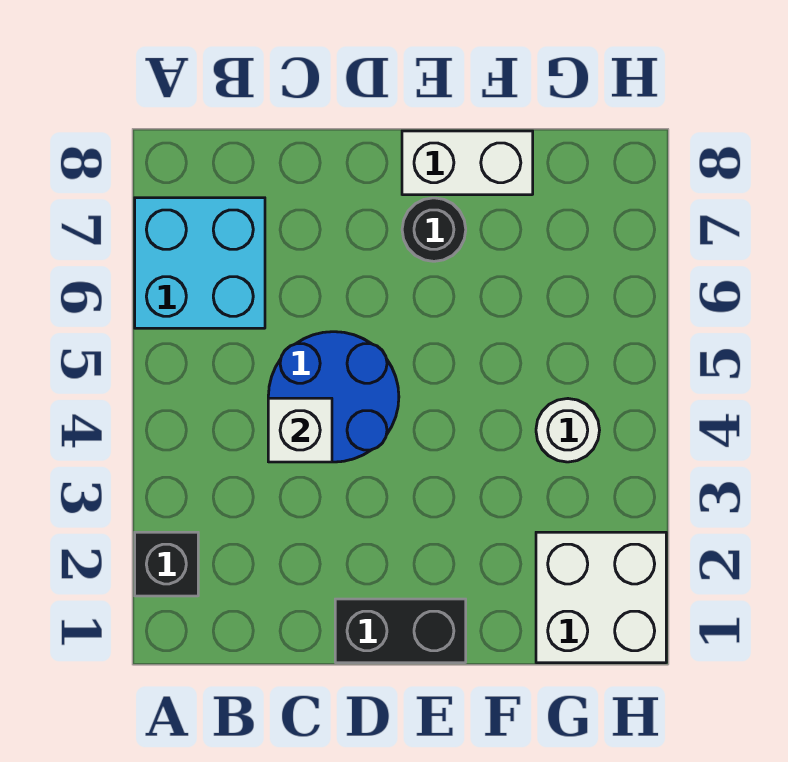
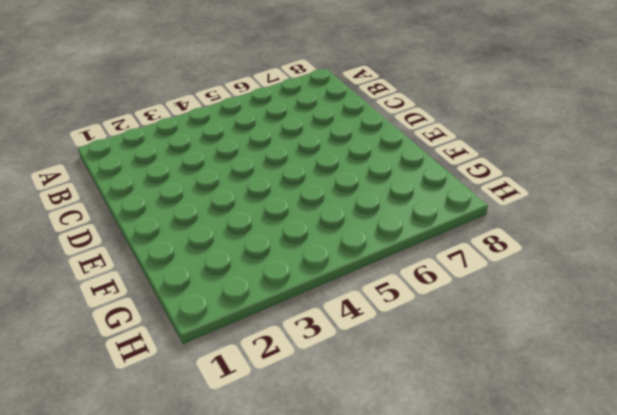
none -> black brick A2 level 1
none -> cyan brick A6:B7 level 1

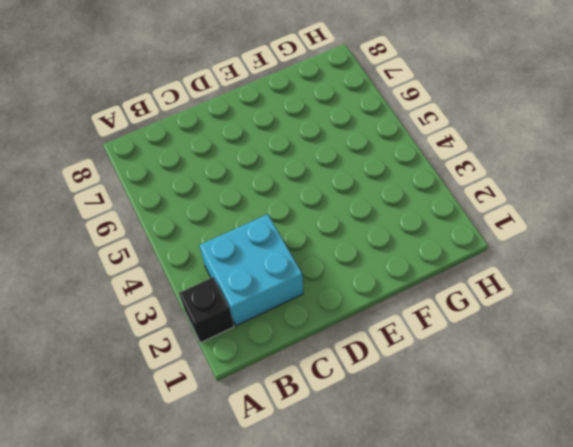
cyan brick B2:C3 level 1 -> cyan brick A6:B7 level 1
none -> blue round brick C4:D5 level 1
none -> black brick D1:E1 level 1

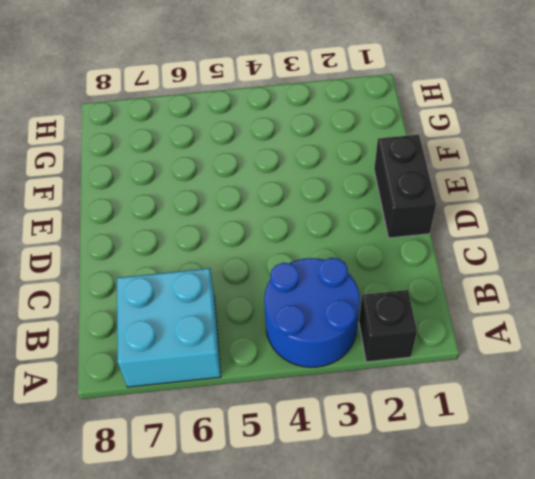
blue round brick A3:B4 level 1 -> blue round brick C4:D5 level 1
none -> black round brick E7 level 1
none -> white brick E8:F8 level 1

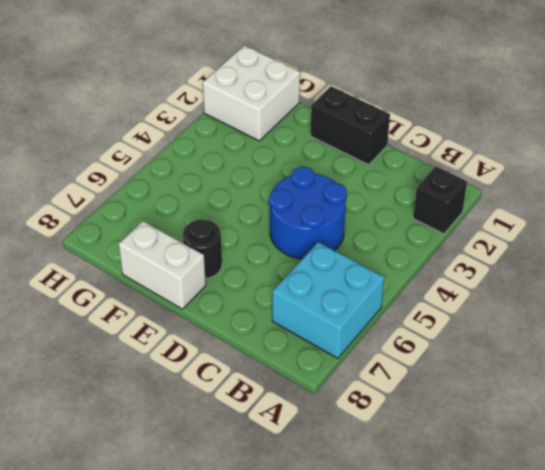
none -> white round brick G4 level 1
none -> white brick C4 level 2

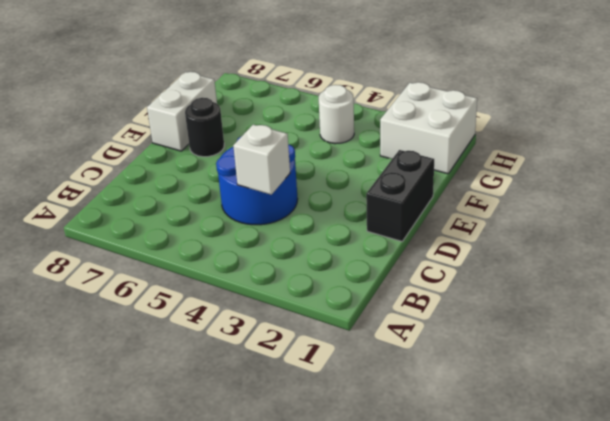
none -> black brick A2 level 1
none -> cyan brick A6:B7 level 1

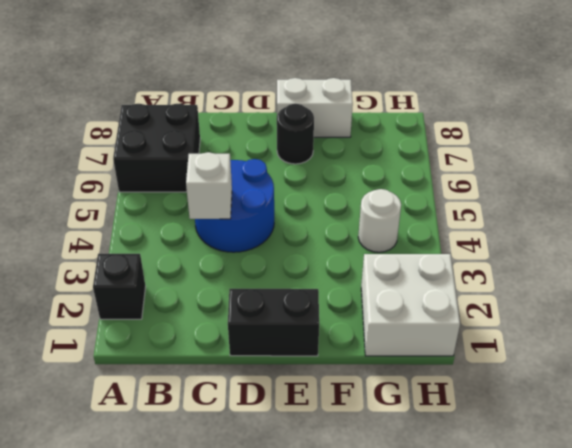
black brick A6:B7 level 1 -> cyan brick A6:B7 level 1

